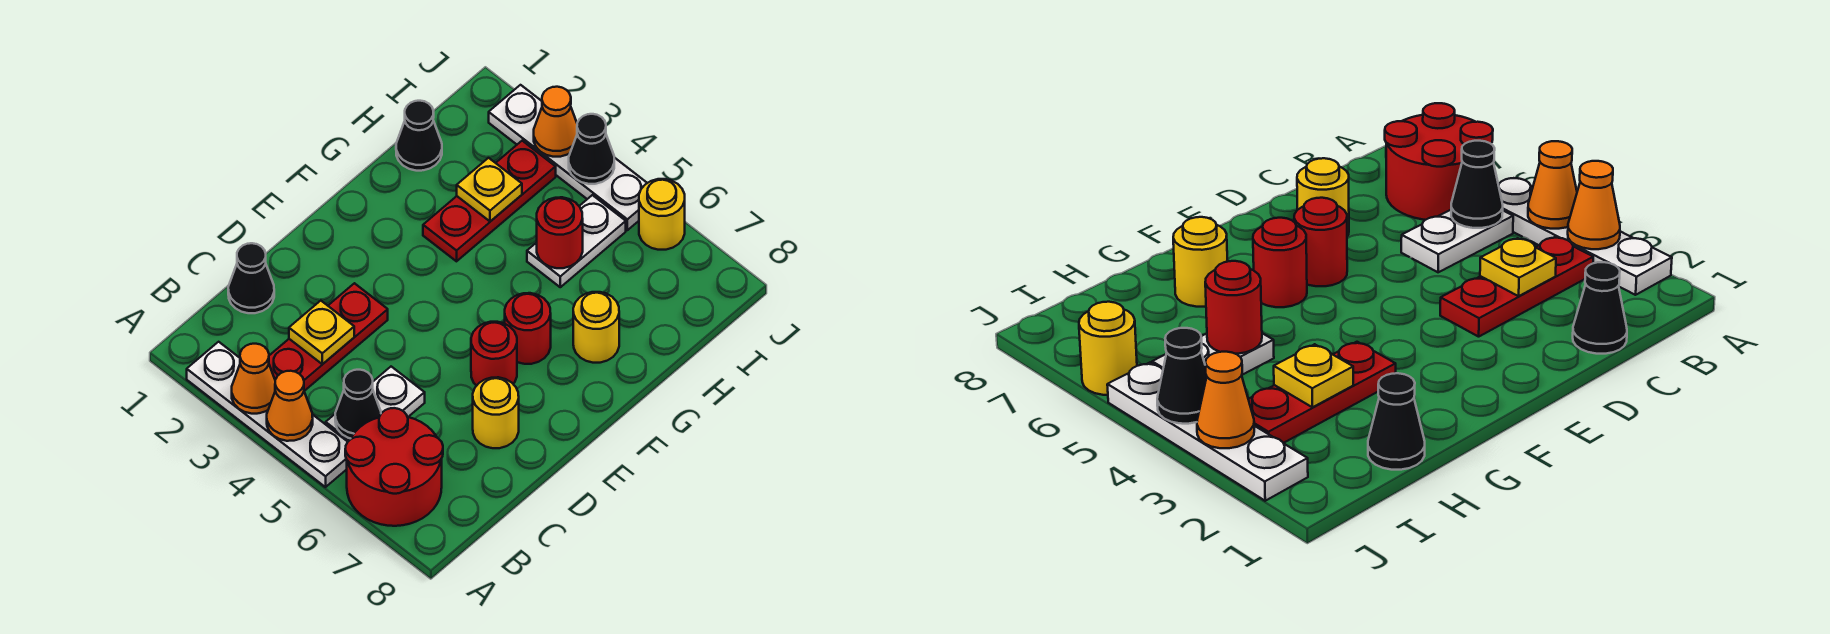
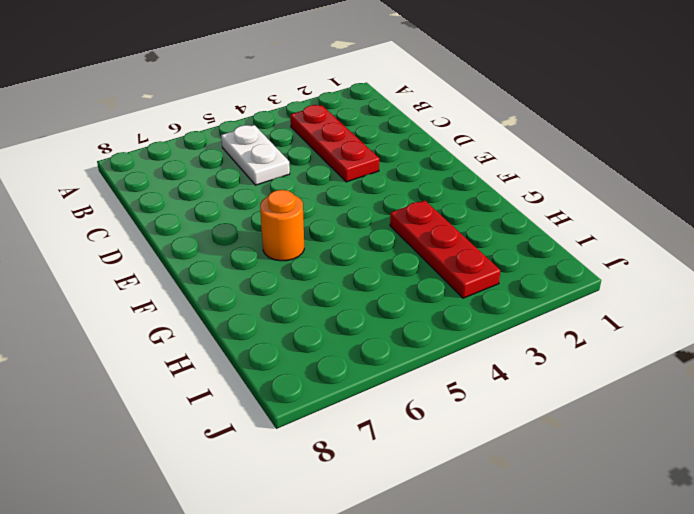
orange round brick F6 level 1 -> red round brick F6 level 1
none -> white plate A2:A5 level 1
none -> red round brick A6:B7 level 1
none -> black cone C1 level 1

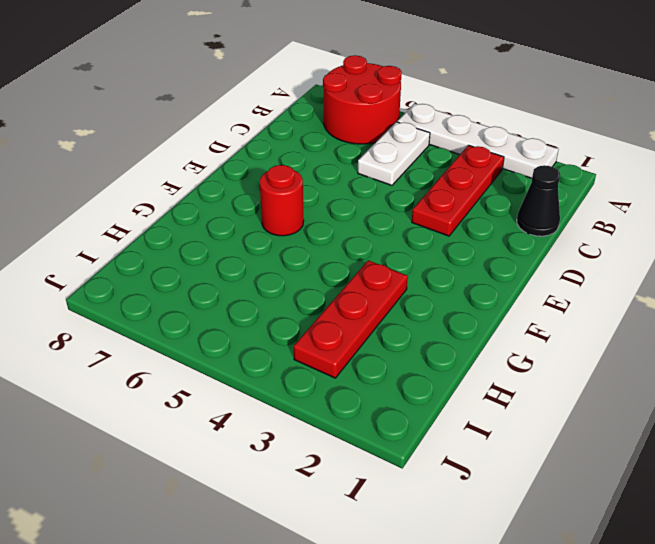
none -> yellow round brick D7 level 1
none -> red round brick E6 level 1
none -> yellow round brick G7 level 1

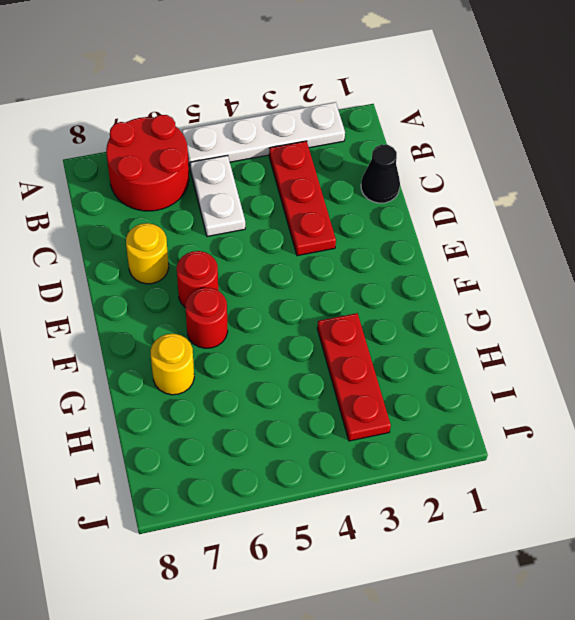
none -> black cone H1 level 1
none -> white plate H5:I5 level 1
none -> white plate J2:J5 level 1

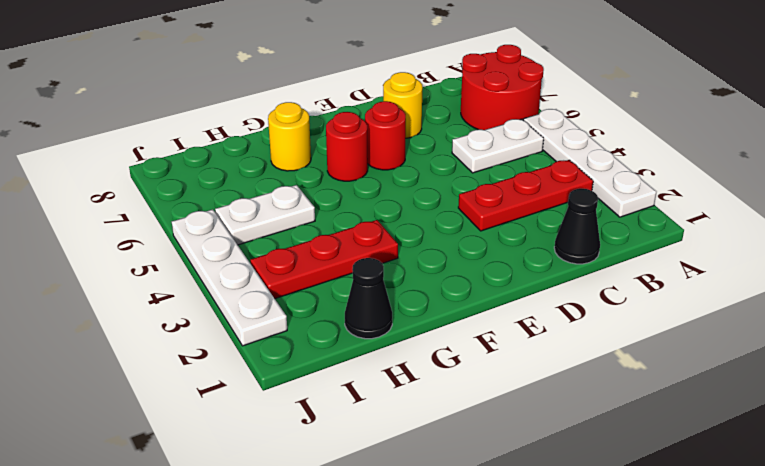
none -> yellow round brick J6 level 1
none -> orange cone A3 level 2
none -> orange cone A4 level 2

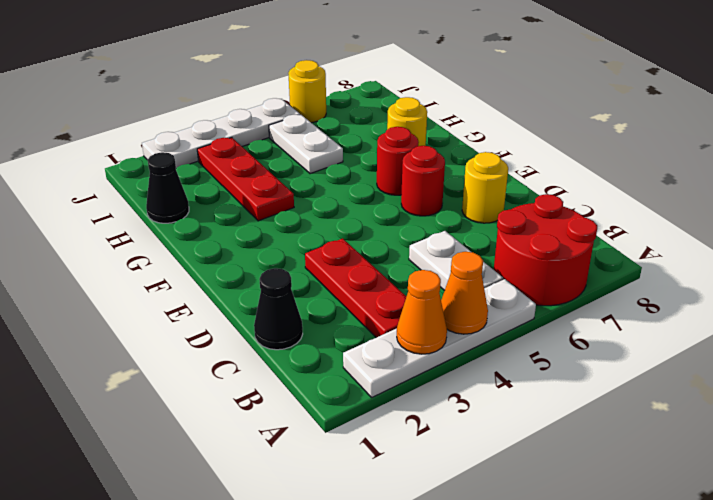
none -> black cone B5 level 2
none -> yellow plate C3 level 2
none -> yellow plate H3 level 2

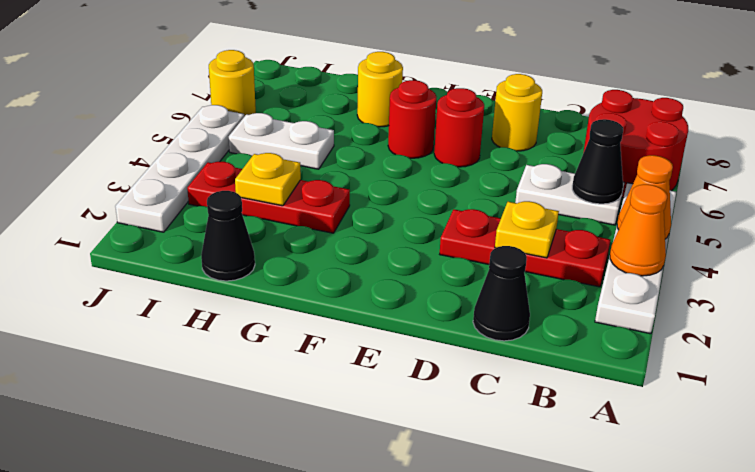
none -> red round brick H5 level 2
none -> orange cone J3 level 2
none -> black cone J4 level 2

